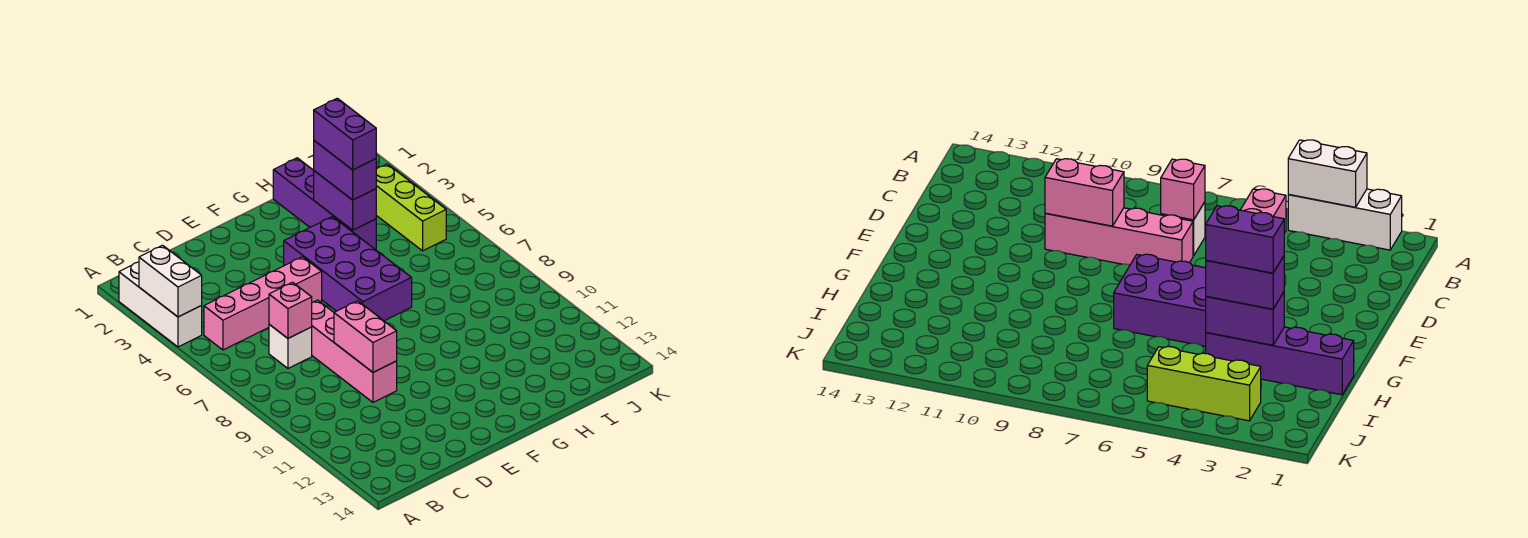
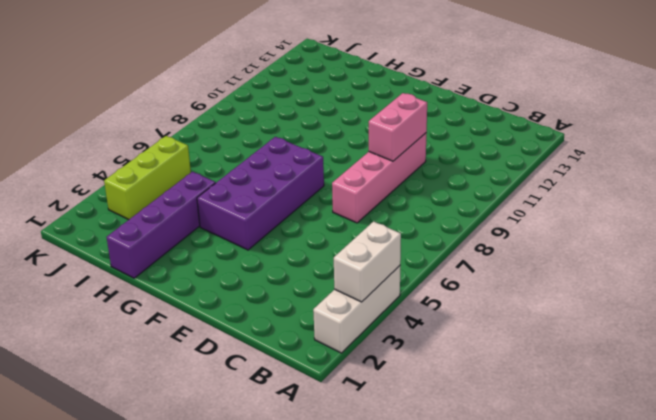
none -> pink brick B5:E5 level 1
none -> white brick C7 level 1
none -> pink brick C7 level 2

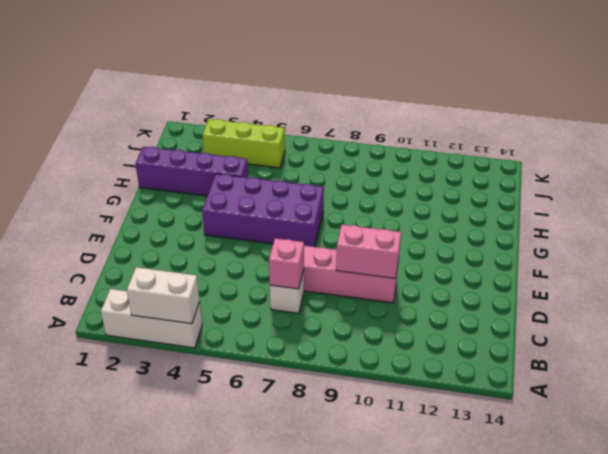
none -> pink brick B5:E5 level 1
none -> purple brick H3:H4 level 2
none -> purple brick H3:H4 level 3

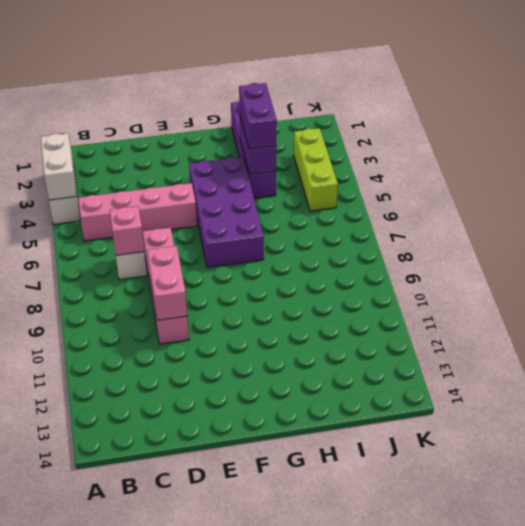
none -> purple brick H3:H4 level 4

